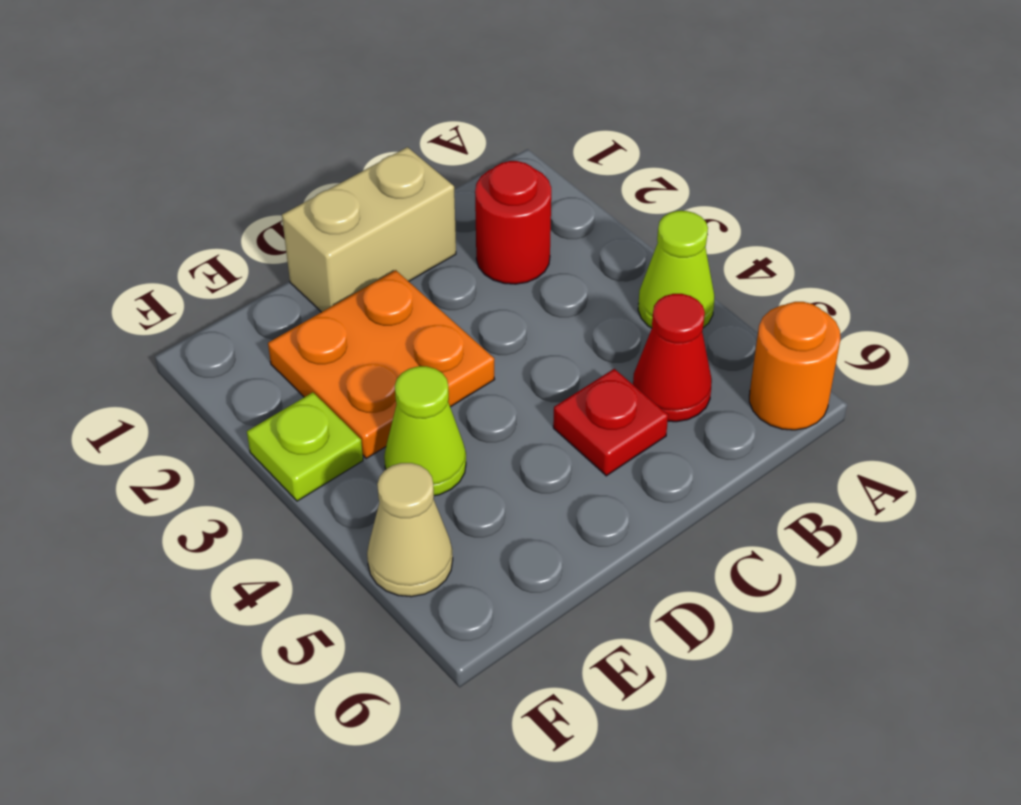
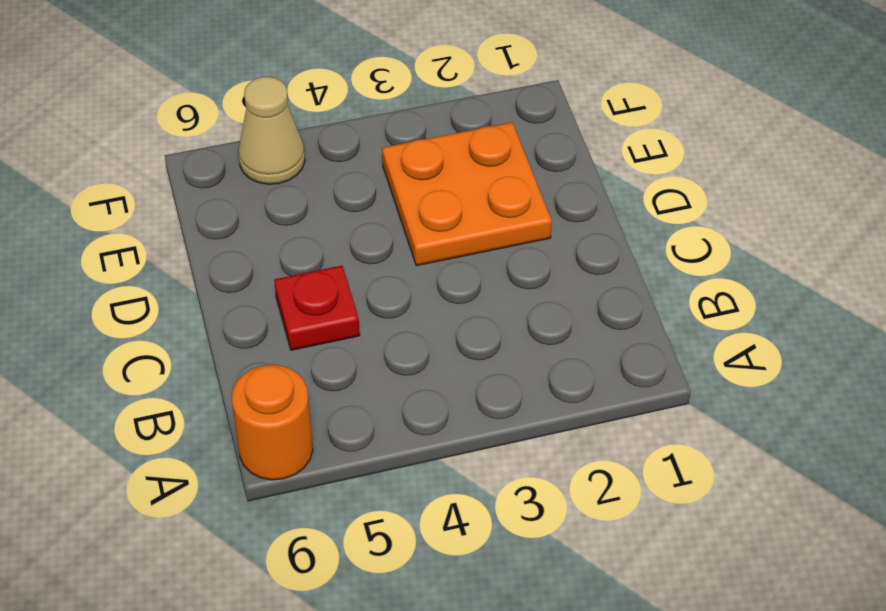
none -> lime cone A4 level 1
none -> red round brick B2 level 1

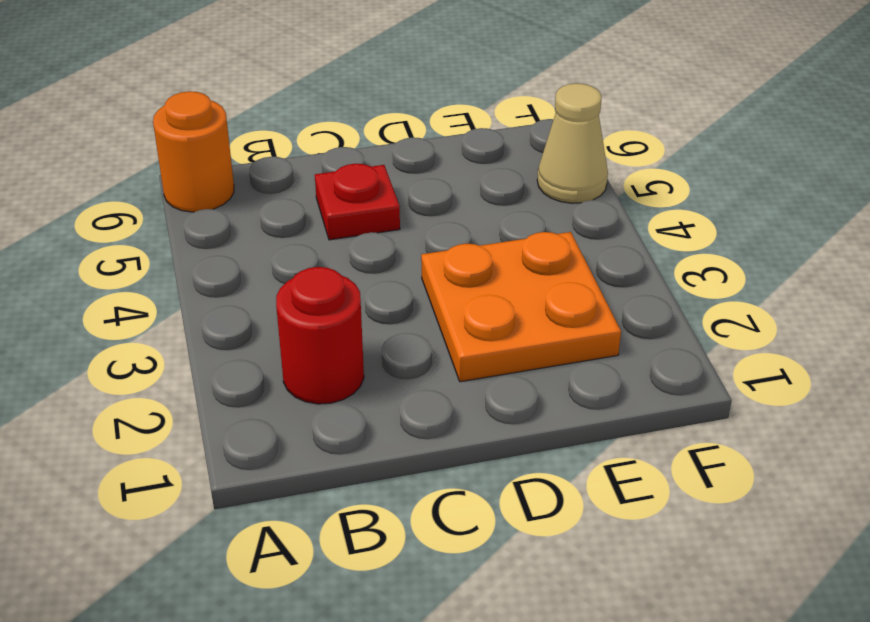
none -> lime cone A4 level 1
none -> red cone B5 level 1

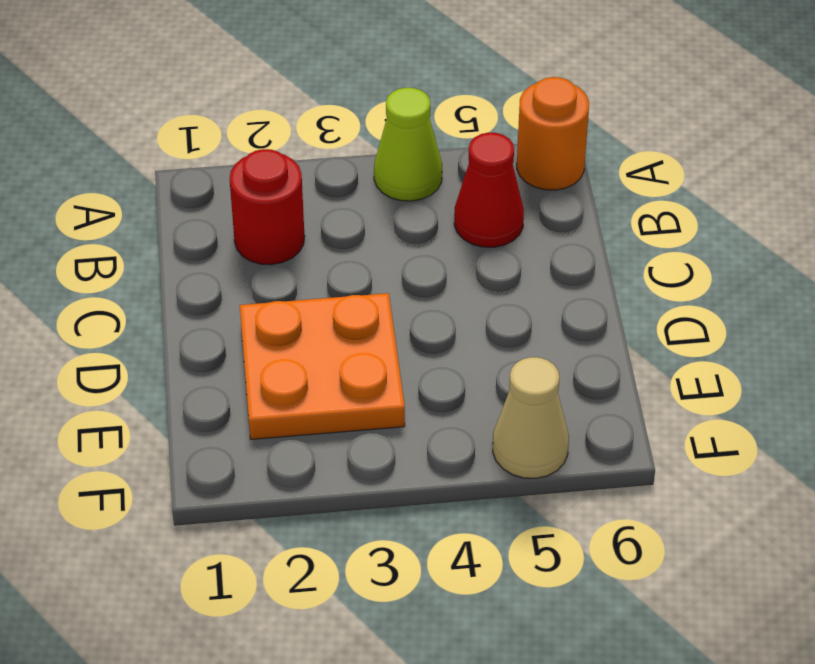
none -> tan brick C1:D1 level 1
none -> red plate C5 level 1

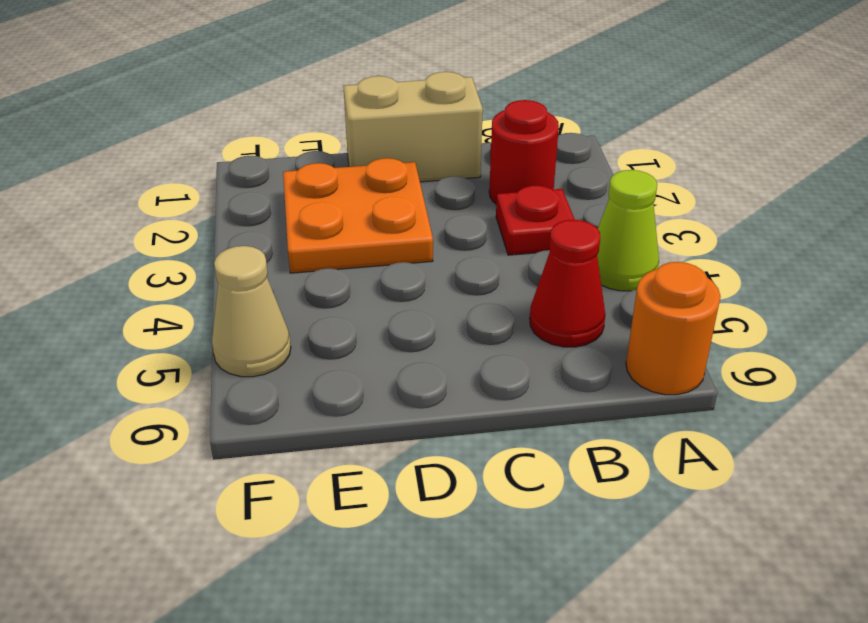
red plate B3 level 1 -> red plate C5 level 1
none -> lime cone E4 level 1
none -> lime plate F3 level 1

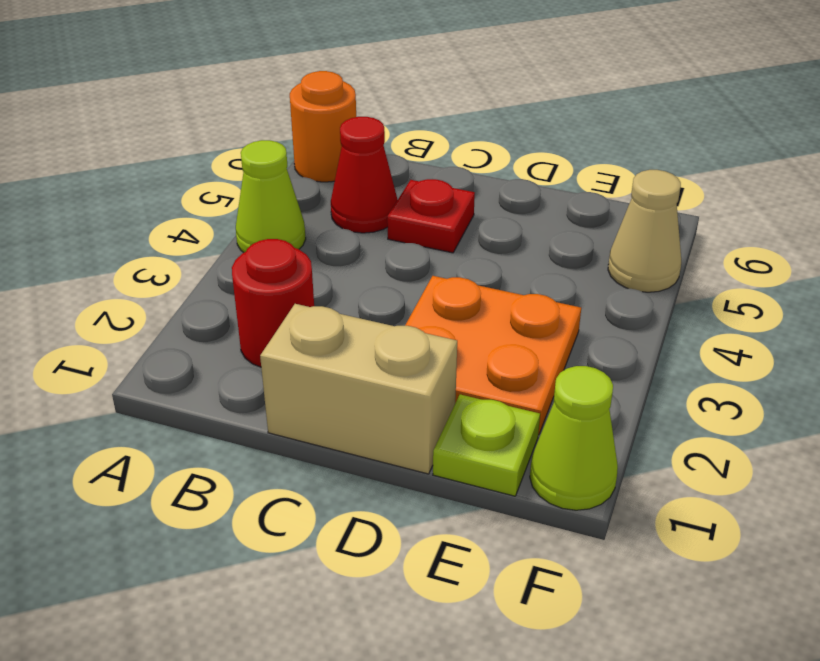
lime plate E1 level 1 -> lime plate F3 level 1
lime cone F1 level 1 -> lime cone E4 level 1

